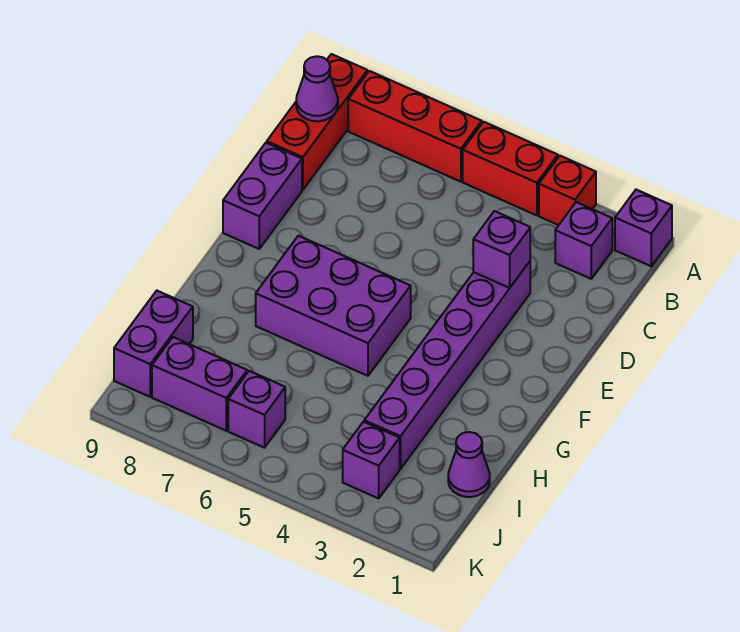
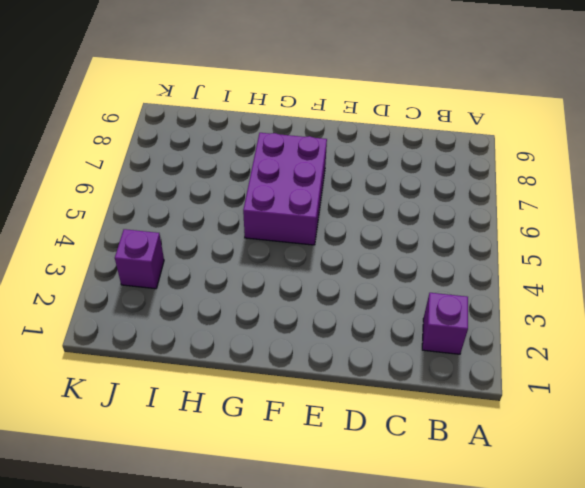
none -> purple brick A1 level 1
none -> red brick A3 level 1
none -> red brick A4:A5 level 1

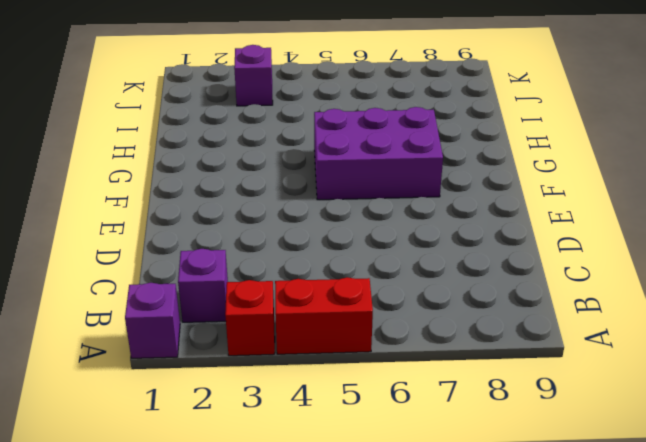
none -> red brick A6:A8 level 1
none -> red brick A9:C9 level 1
none -> purple brick D3:I3 level 1

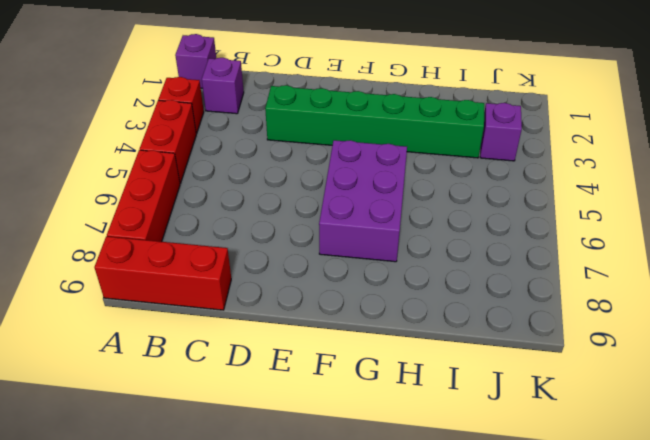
green brick D3:I3 level 1 -> purple brick D3:I3 level 1
none -> purple brick D9:E9 level 1
none -> purple cone I1 level 1
none -> purple brick I9:J9 level 1

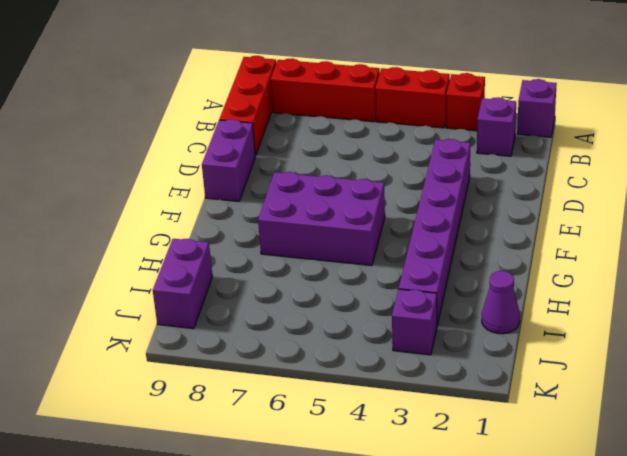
none -> purple brick J6 level 1
none -> purple brick J7:J8 level 1
none -> purple cone B9 level 2

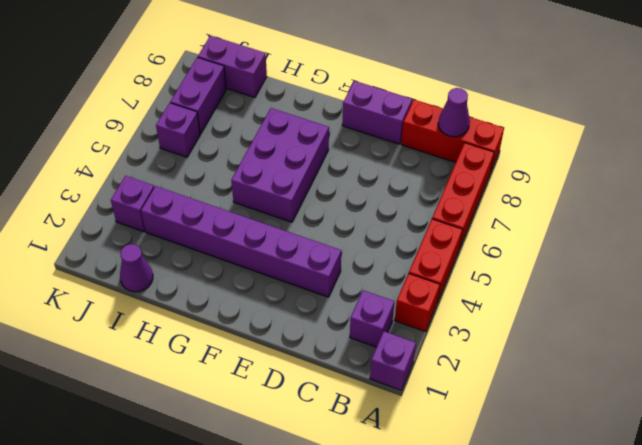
none -> purple brick D3 level 2

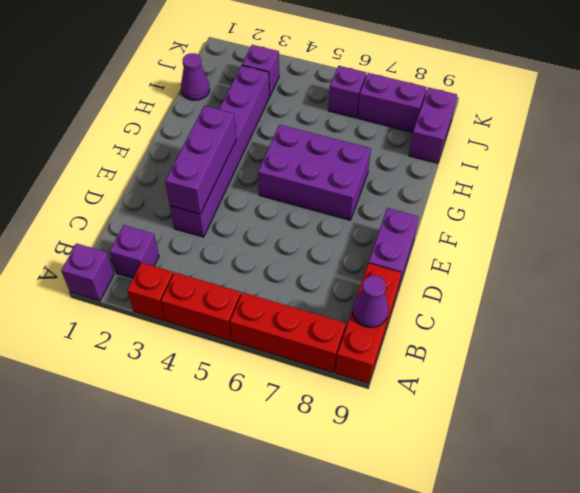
purple brick D3:F3 level 2 -> purple brick D3 level 2

